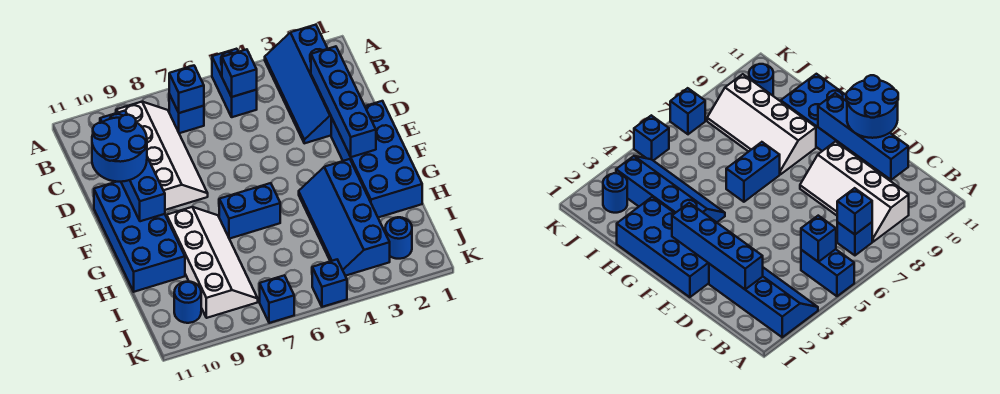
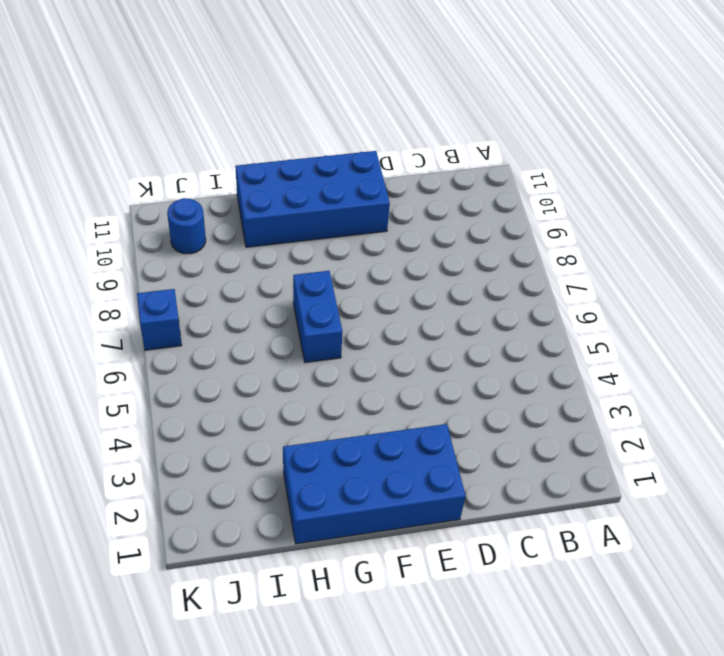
none -> blue slope A2:D3 level 1 top 2
none -> blue brick A5:B5 level 1
none -> blue brick B7 level 1

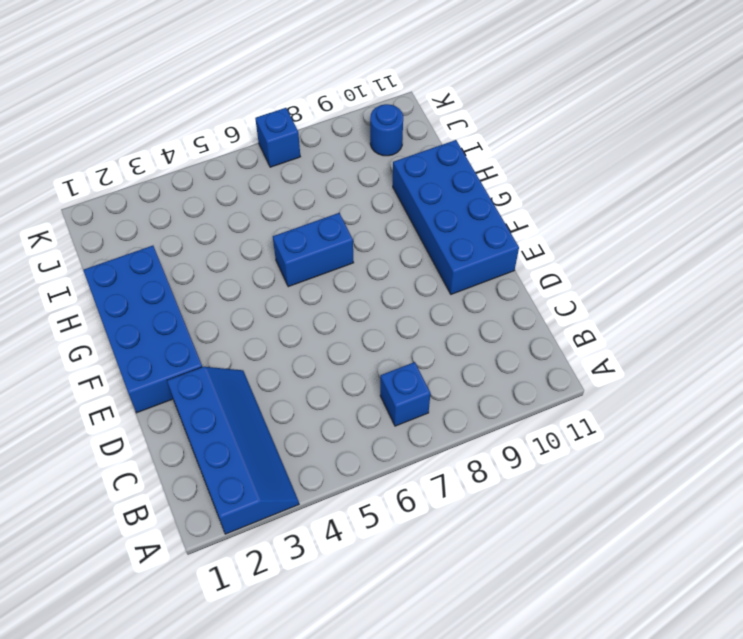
none -> blue brick A5:B5 level 1
none -> white slope B8:E9 level 1 top 9
none -> blue slope G3:J4 level 1 top 3

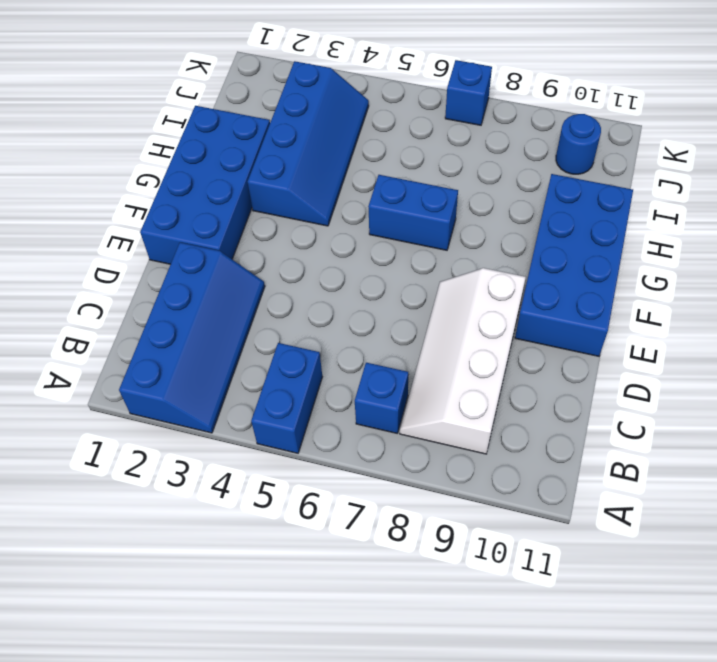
none -> white slope G8:J9 level 1 top 9
none -> blue round brick J2 level 1
none -> blue brick K5 level 1

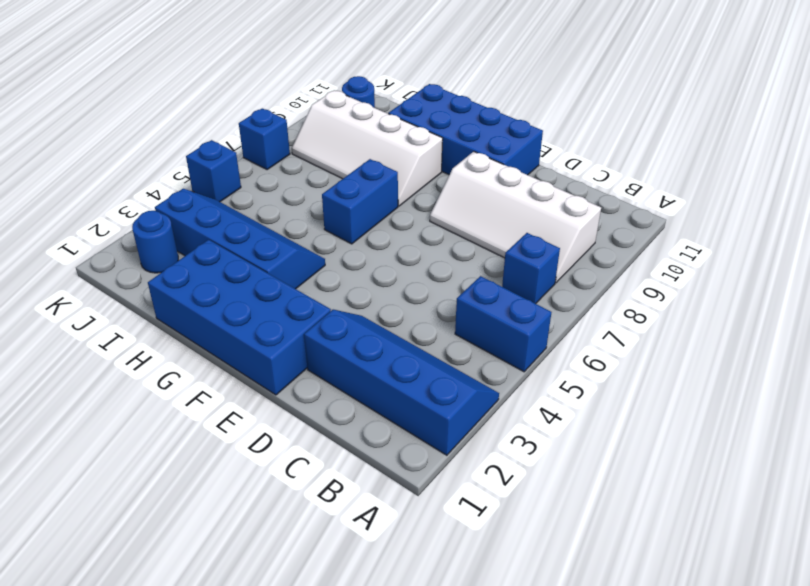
none -> blue brick B5 level 2
none -> blue brick B7 level 2
none -> blue brick C2:F2 level 2

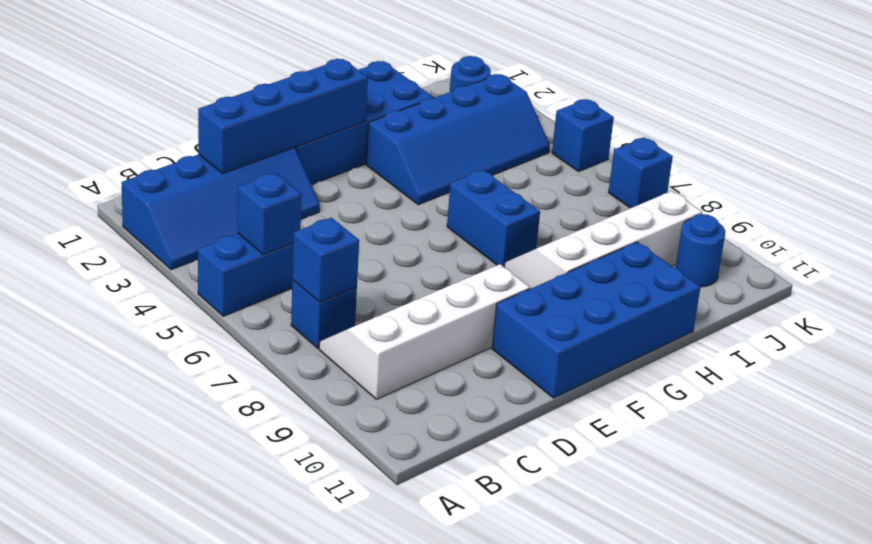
none -> blue brick C10:F10 level 2
none -> blue round brick D10:E11 level 3

